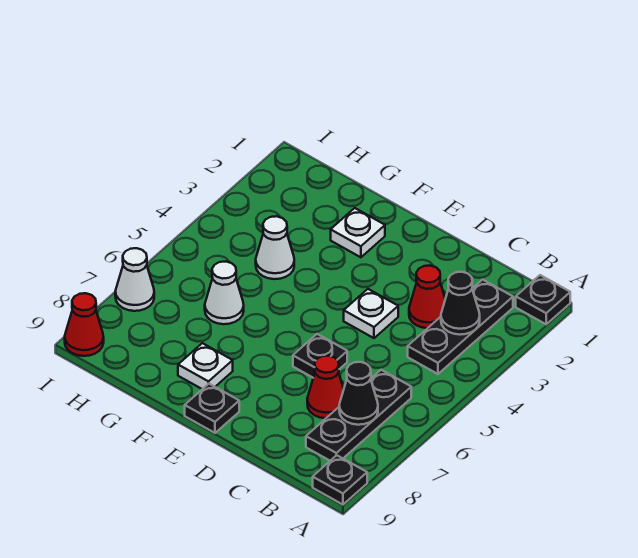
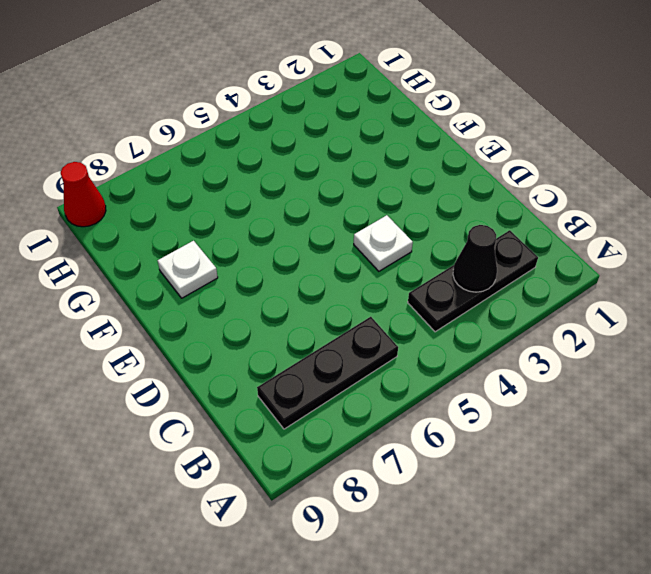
none -> black plate A1 level 1
none -> black plate A9 level 1
none -> red cone C3 level 1

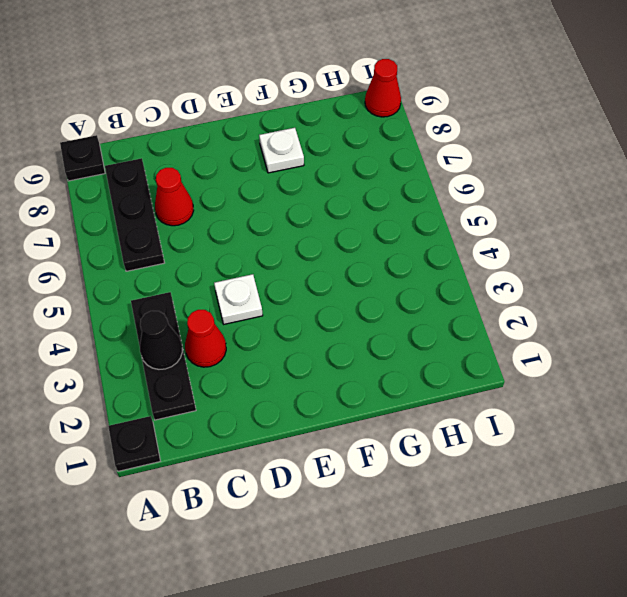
none -> black plate D6 level 1
none -> black plate E9 level 1
none -> white plate F2 level 1

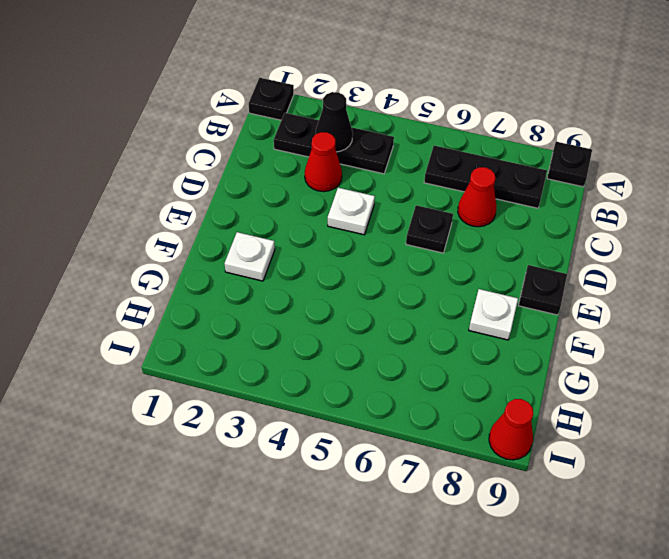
none -> white cone G4 level 1
none -> white cone G6 level 1
none -> white cone I7 level 1

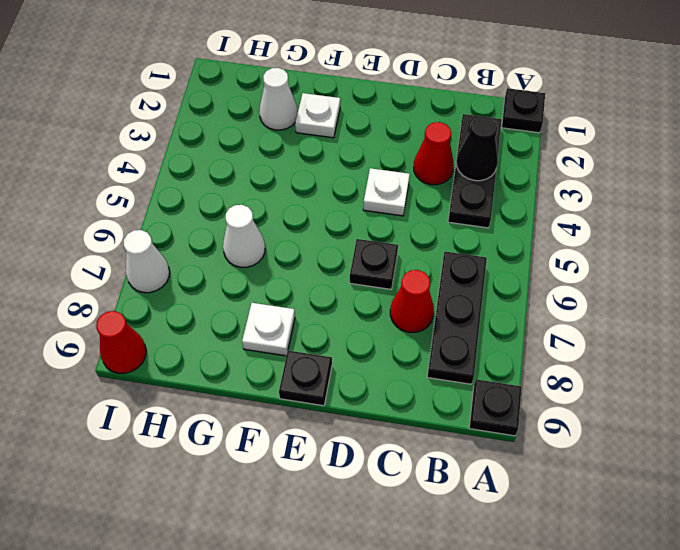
white cone G2 level 1 -> white cone G4 level 1
none -> black cone B7 level 2

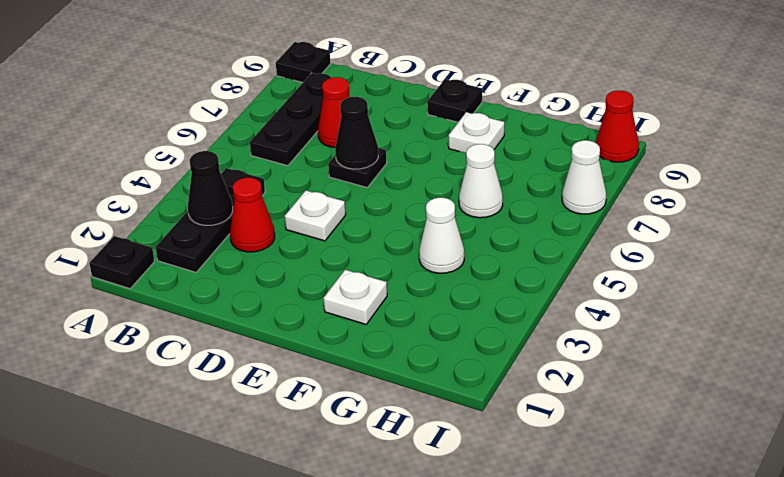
black cone D6 level 2 -> black cone B7 level 2

